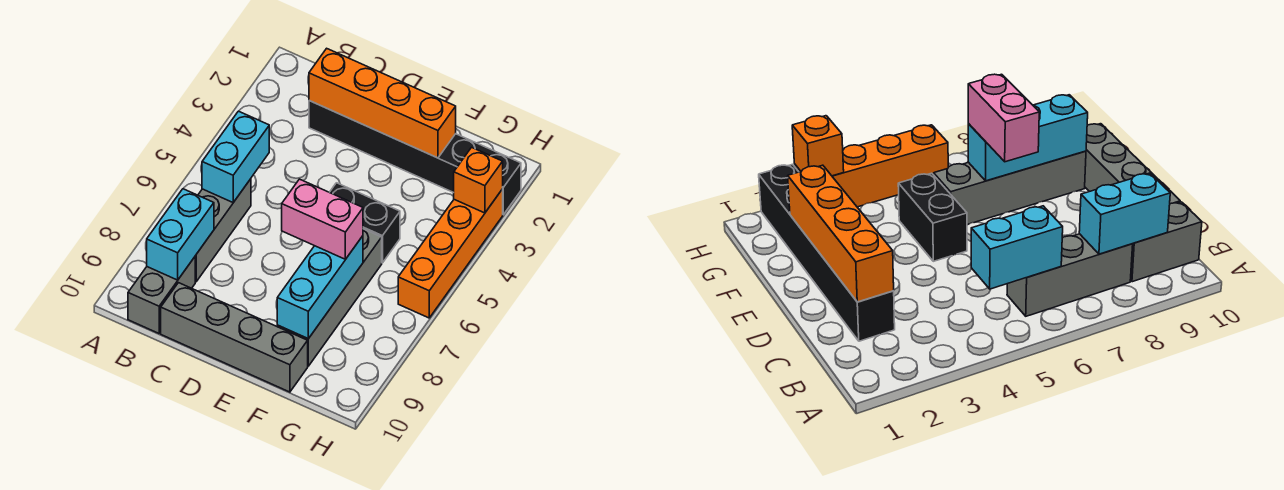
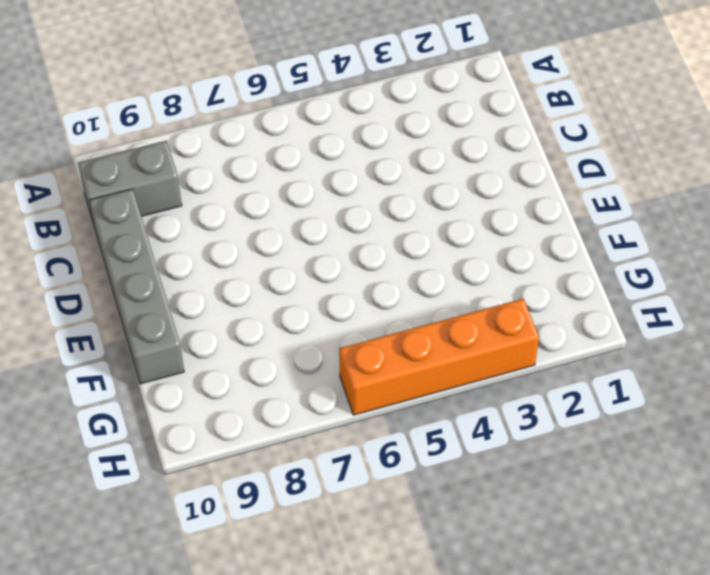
none -> grey brick B6:B8 level 1
none -> black brick C2:H2 level 1
none -> black brick E5:F5 level 1

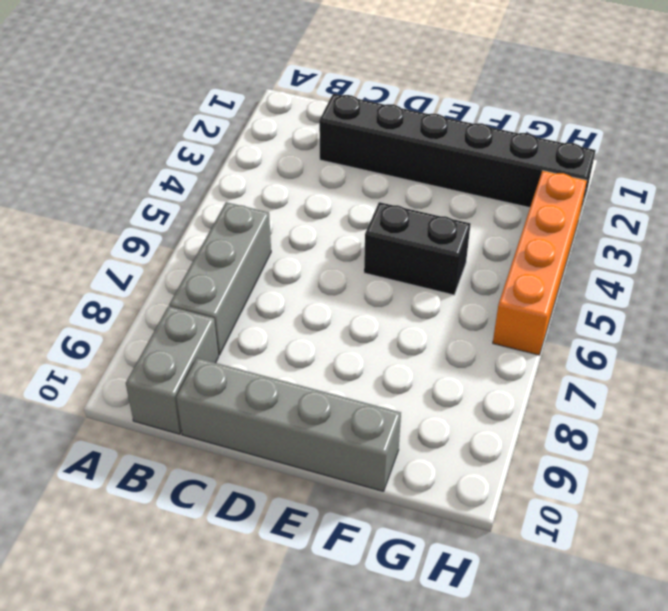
none -> grey brick F6:F9 level 1
none -> cyan brick B5:B6 level 2
none -> cyan brick B8:B9 level 2

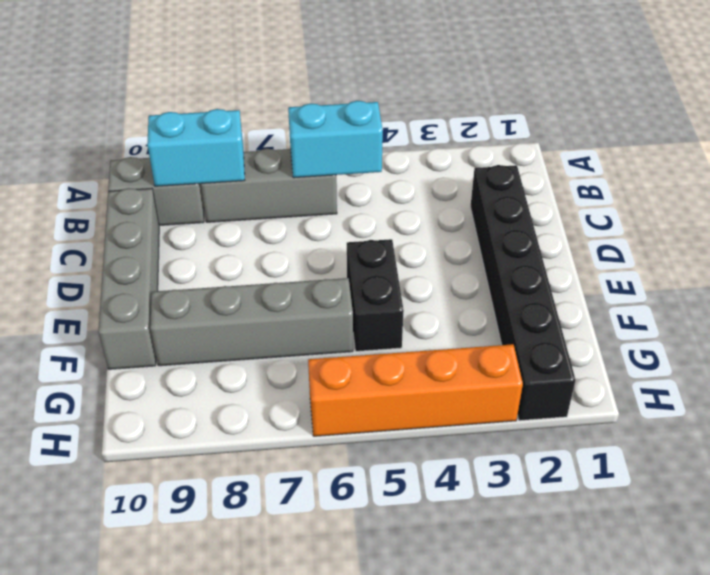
none -> orange brick C2:F2 level 2
none -> cyan brick F7:F9 level 2
none -> orange brick H3 level 2

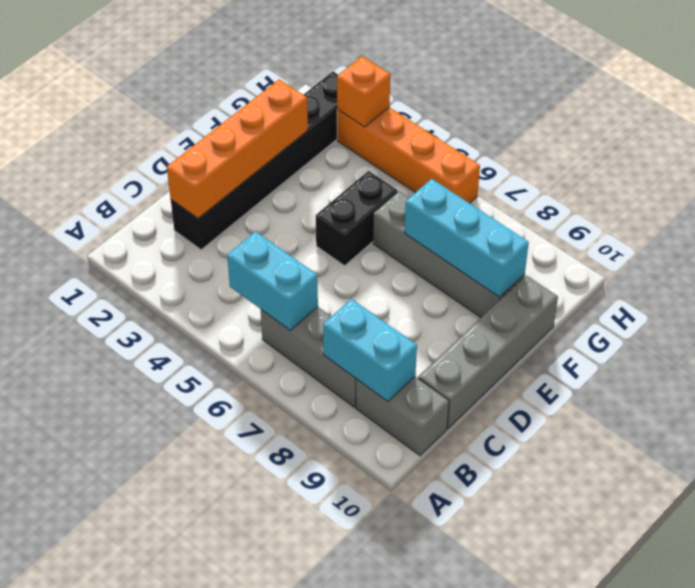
none -> pink brick E7:F7 level 3

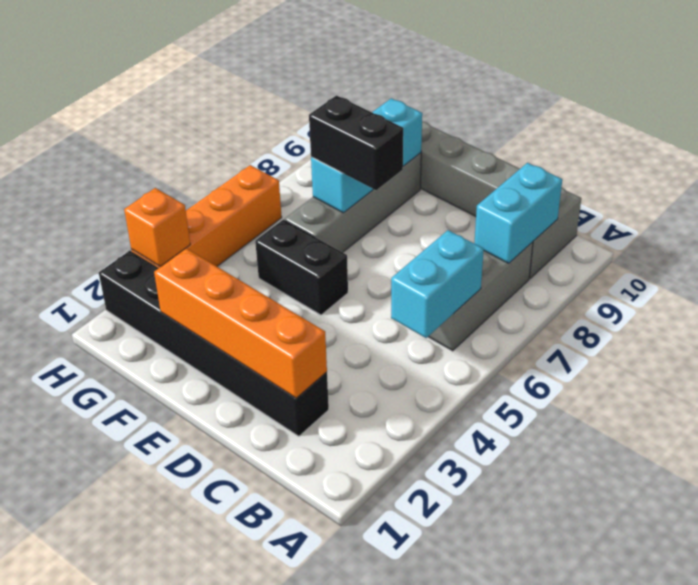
black brick E7:F7 level 3 -> pink brick E7:F7 level 3

